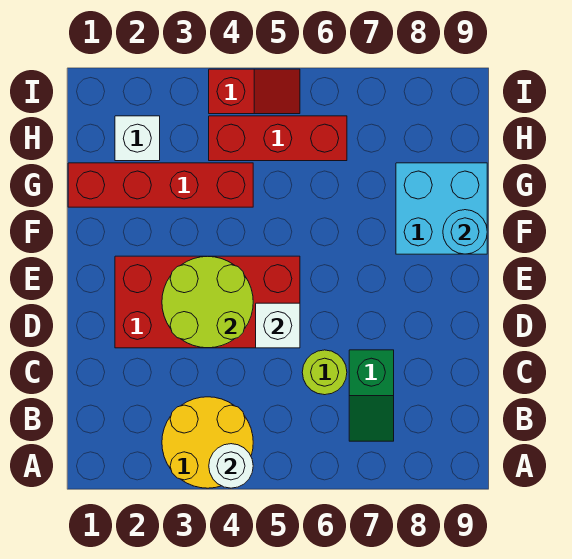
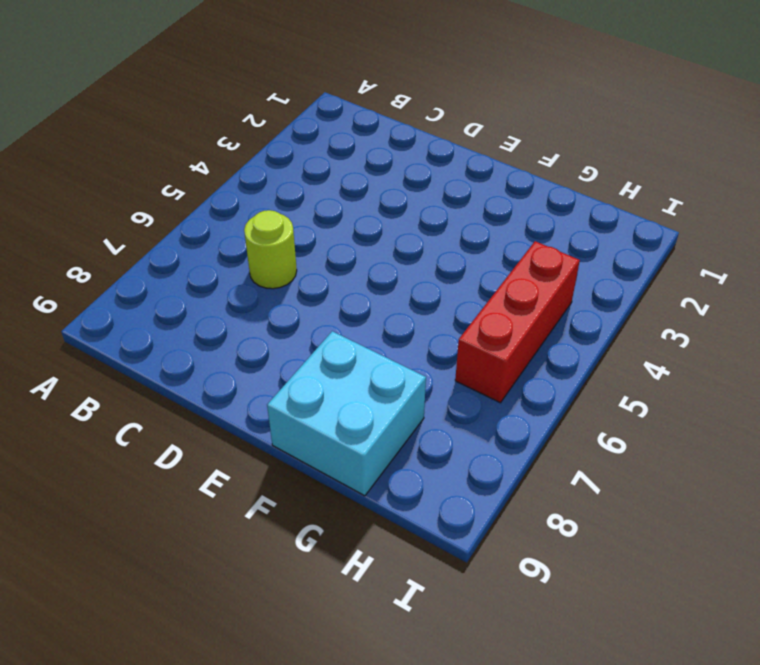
none -> yellow round brick A3:B4 level 1
none -> green slope B7:C7 level 1 top C
none -> red brick D2:E5 level 1

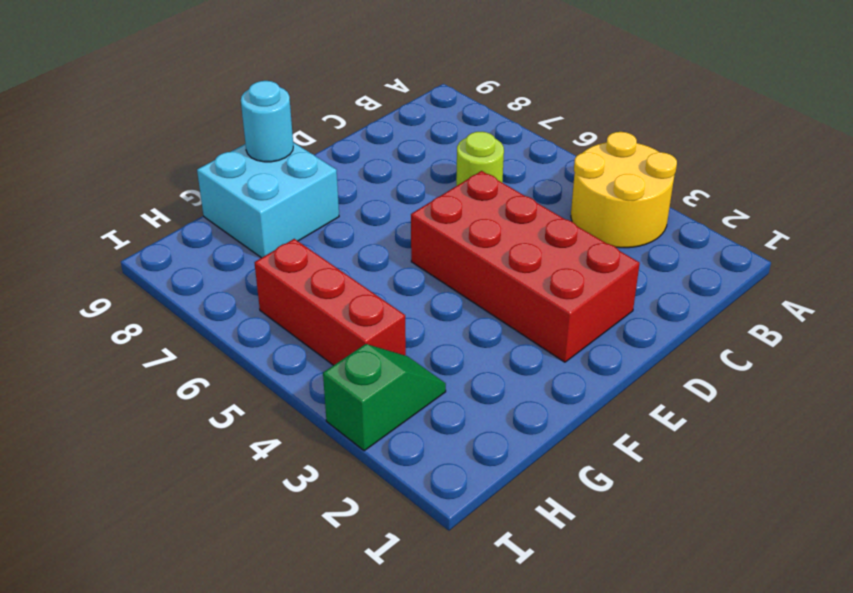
green slope H3:I3 level 1 top I -> green slope B7:C7 level 1 top C
none -> red brick G1:G4 level 1
none -> white brick H2 level 1
none -> red slope I4:I5 level 1 top 4

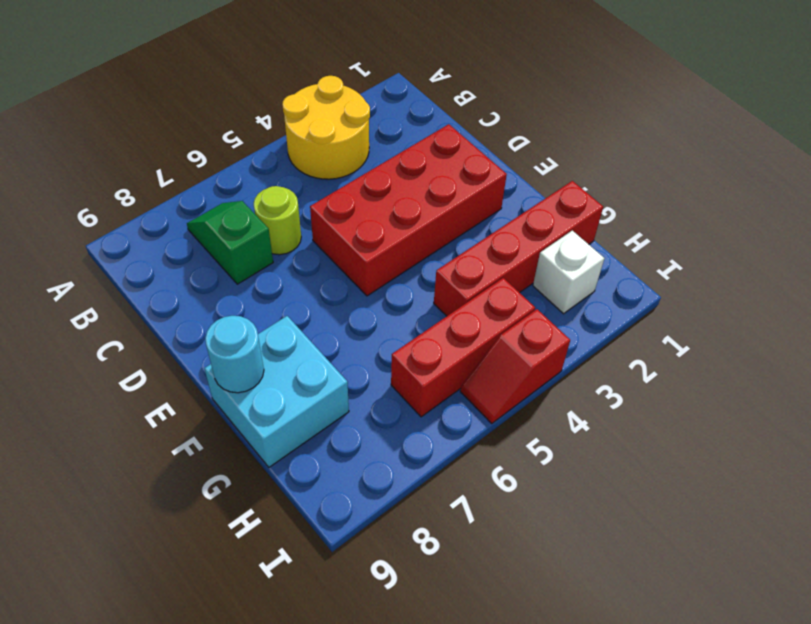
none -> white round brick A4 level 2
none -> lime round brick D3:E4 level 2
none -> white brick D5 level 2

